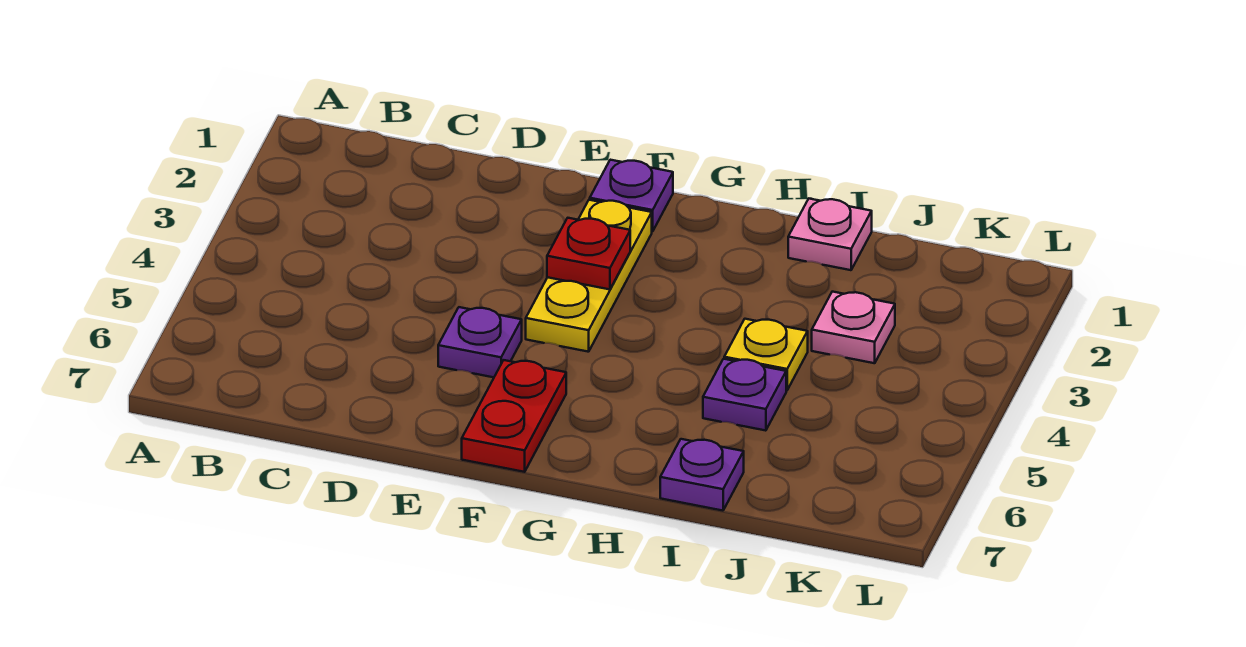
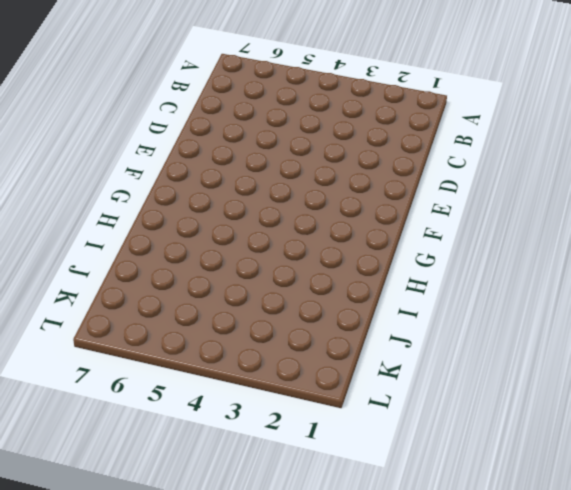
none -> purple plate E5 level 1
none -> purple plate F1 level 1

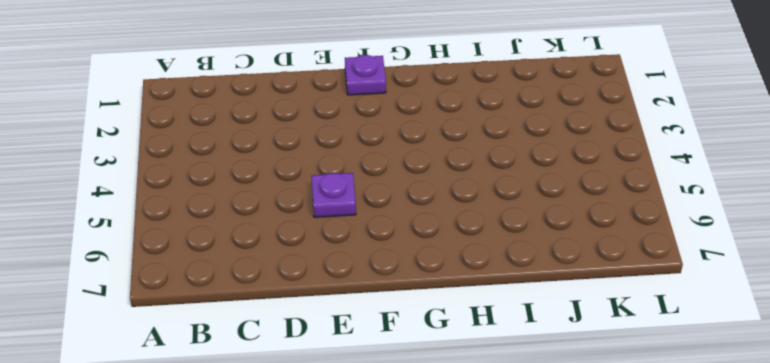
none -> yellow plate F2:F4 level 1
none -> red plate F6:F7 level 1

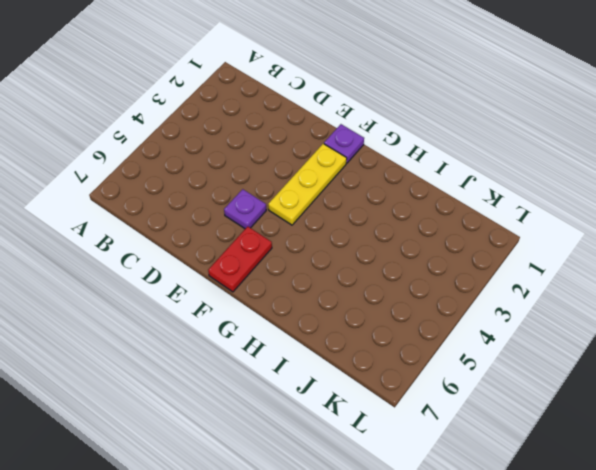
none -> pink plate I1 level 1
none -> yellow plate I4 level 1

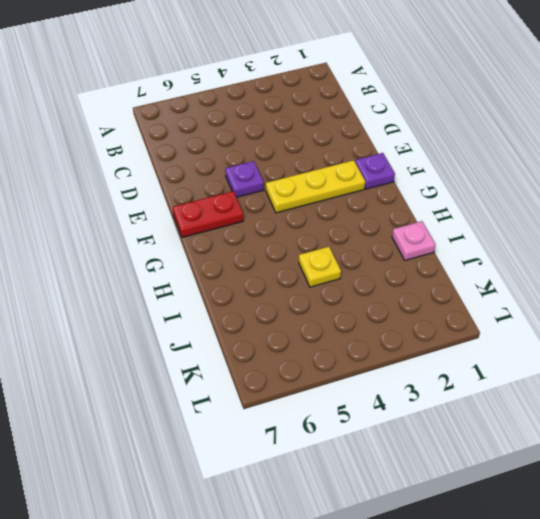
none -> purple plate I5 level 1
none -> purple plate I7 level 1

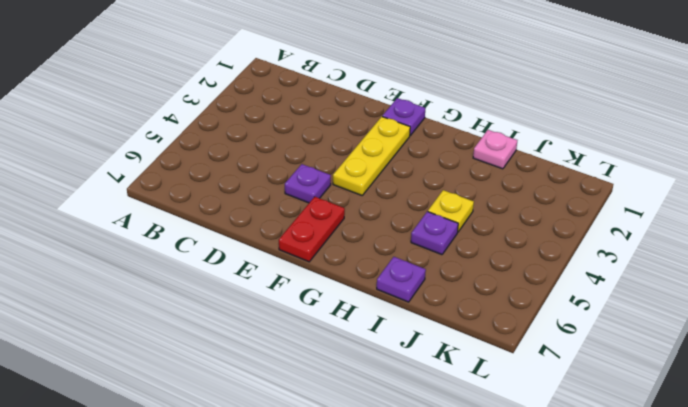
none -> pink plate J3 level 1
none -> red plate F3 level 2

